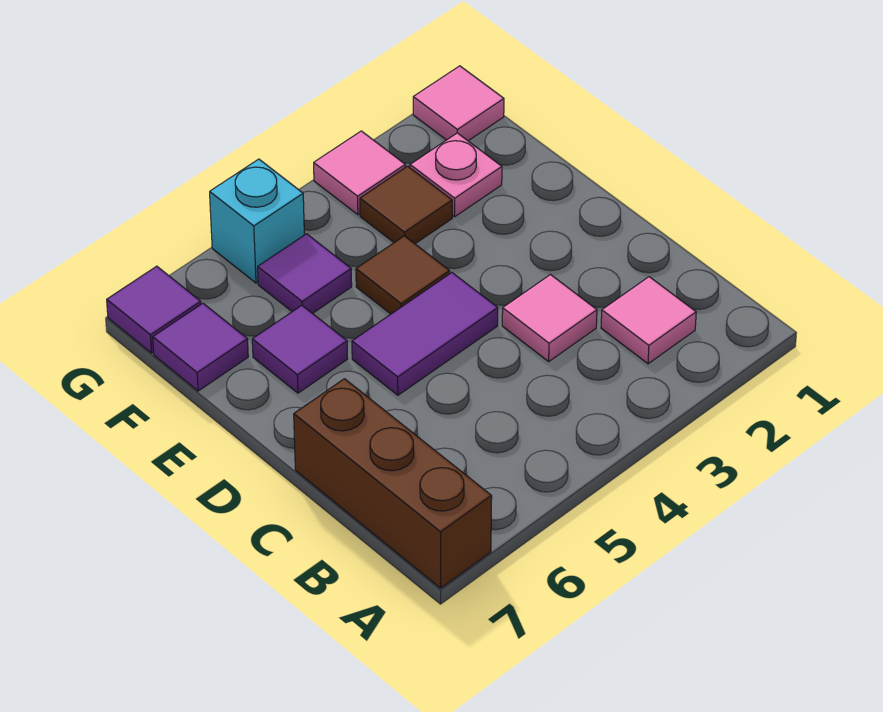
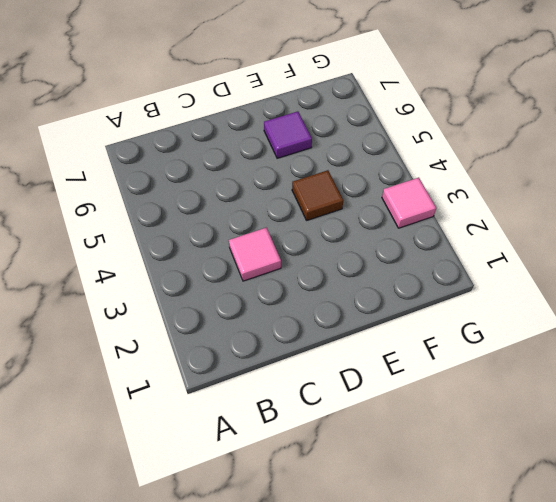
none -> brown brick A7:C7 level 1
none -> pink tile B2 level 1
none -> purple tile D4:D5 level 1

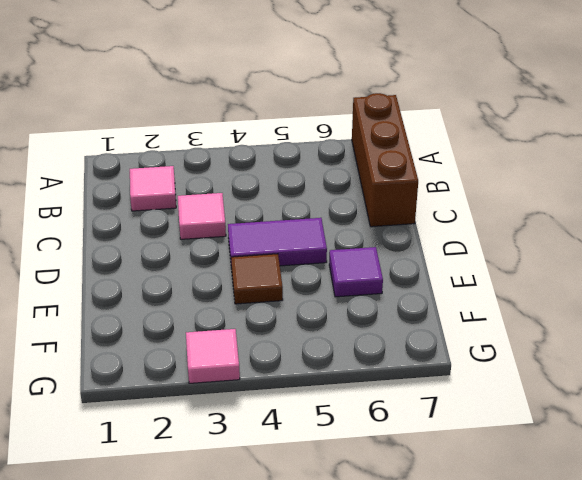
none -> pink plate F2 level 1
none -> brown tile F3 level 1
none -> purple tile F5 level 1

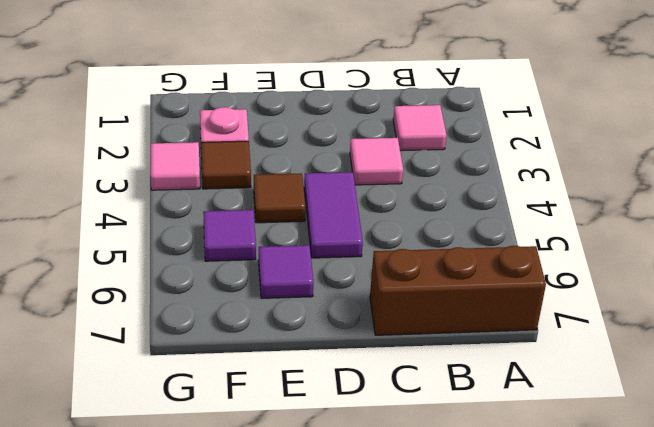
none -> purple tile F7 level 1
none -> pink tile G1 level 1
none -> cyan brick G5 level 1

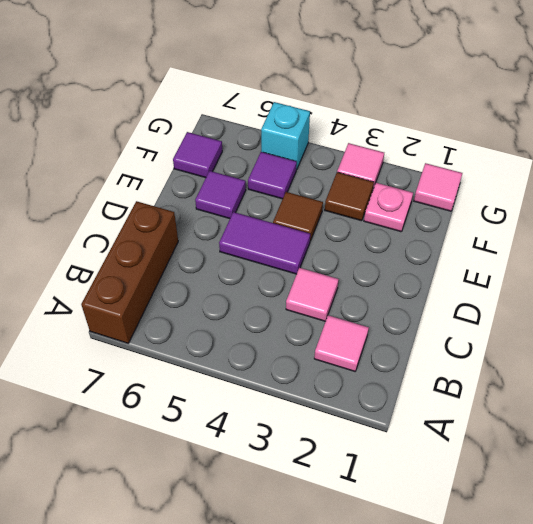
none -> purple tile G7 level 1

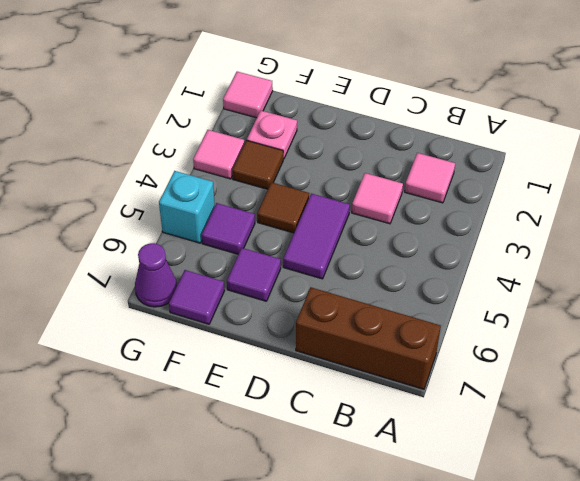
purple cone G7 level 1 -> purple tile G7 level 1

